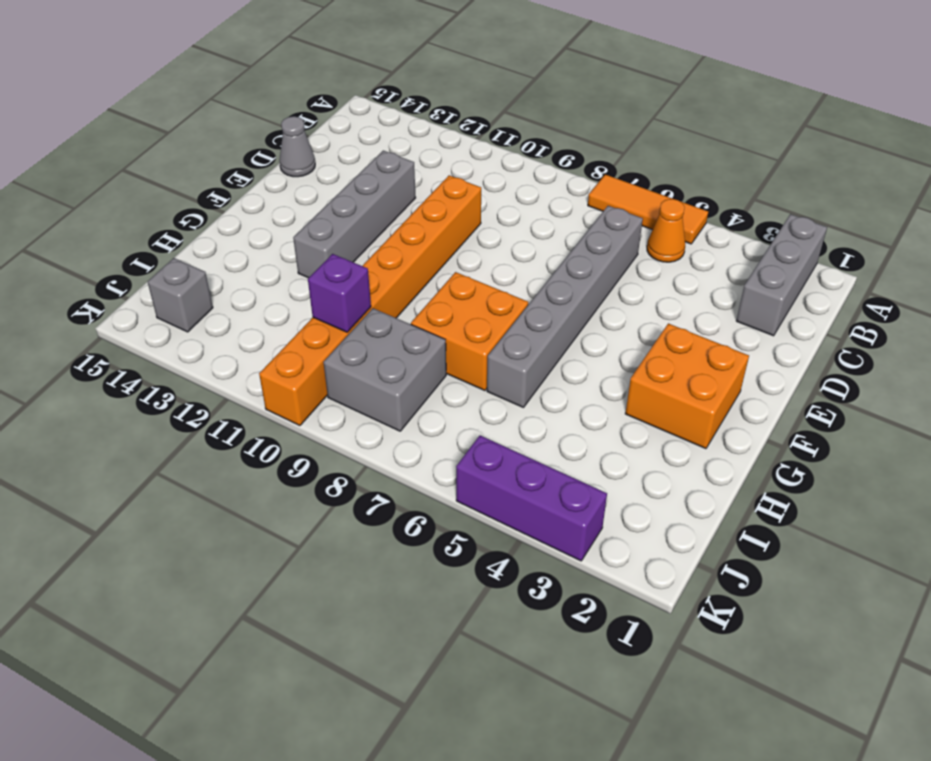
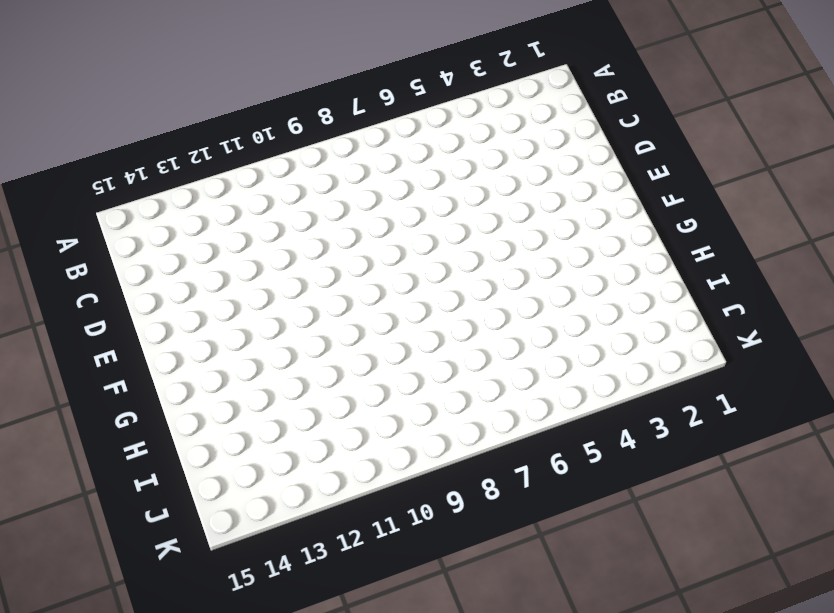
none -> grey brick A2:C2 level 1
none -> orange tile A5:A7 level 1
none -> orange cone B5 level 1

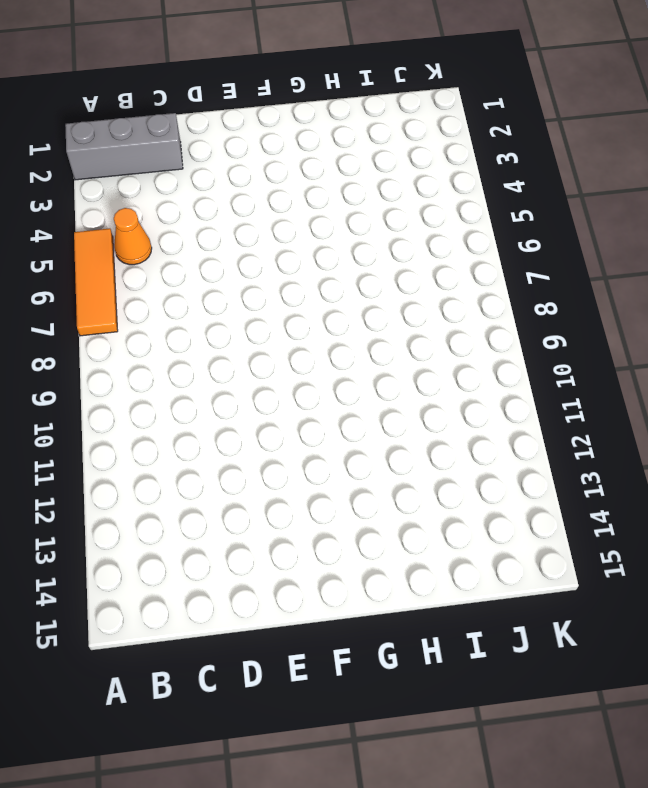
none -> grey brick C6:H6 level 1
none -> orange brick D10:K10 level 1
none -> grey brick D12:G12 level 1

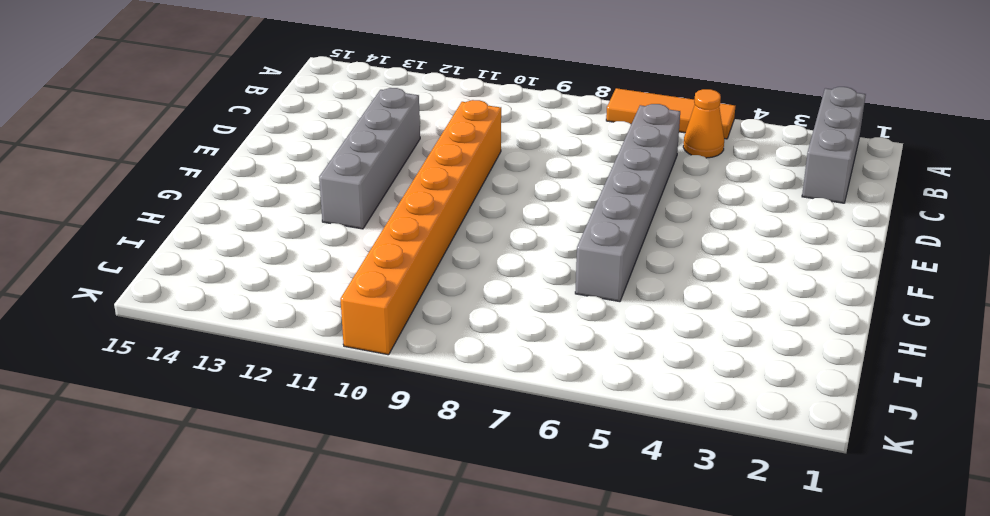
none -> grey cone D15 level 1
none -> orange brick F2:G3 level 1
none -> orange brick G7:H8 level 1

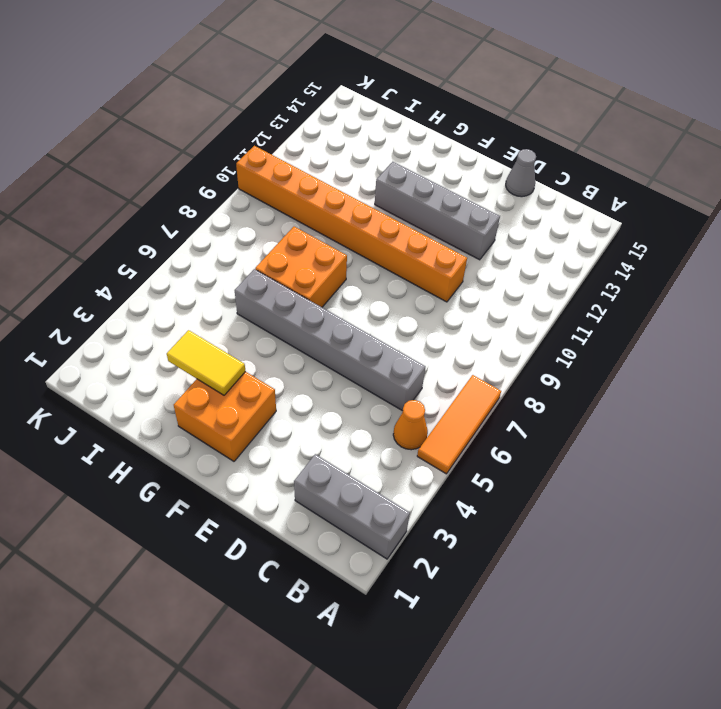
yellow tile G3:H3 level 2 -> none
none -> grey brick I8:J9 level 1
none -> grey brick J14 level 1
none -> purple brick K3:K5 level 1

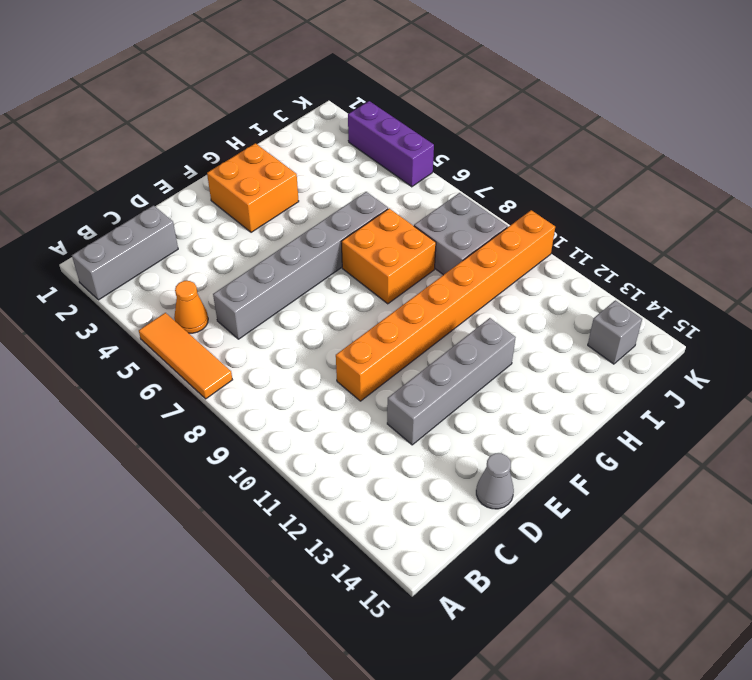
none -> purple brick I10 level 2

